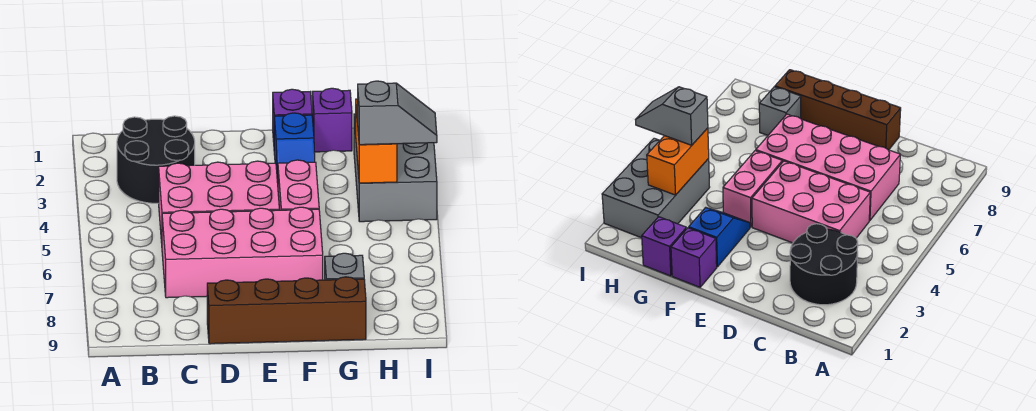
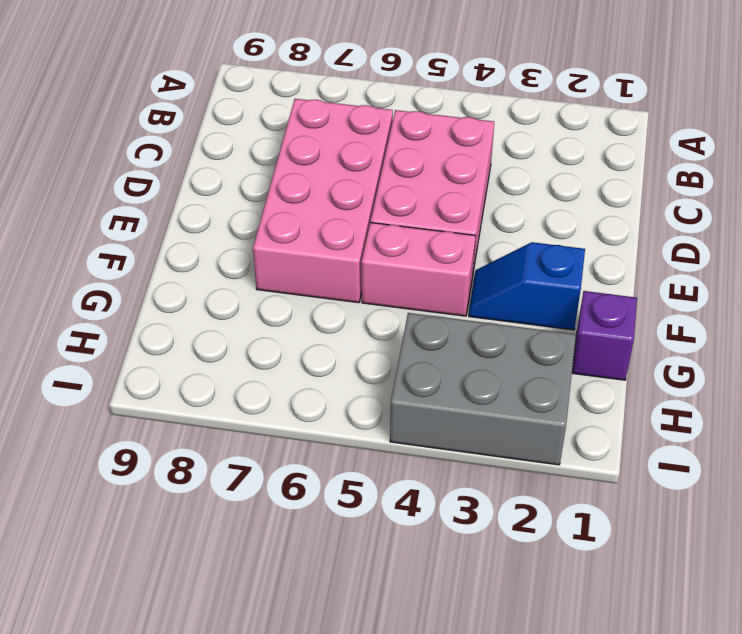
none -> black round brick B2:C3 level 1
none -> brown brick D9:G9 level 1
none -> purple brick F1 level 1

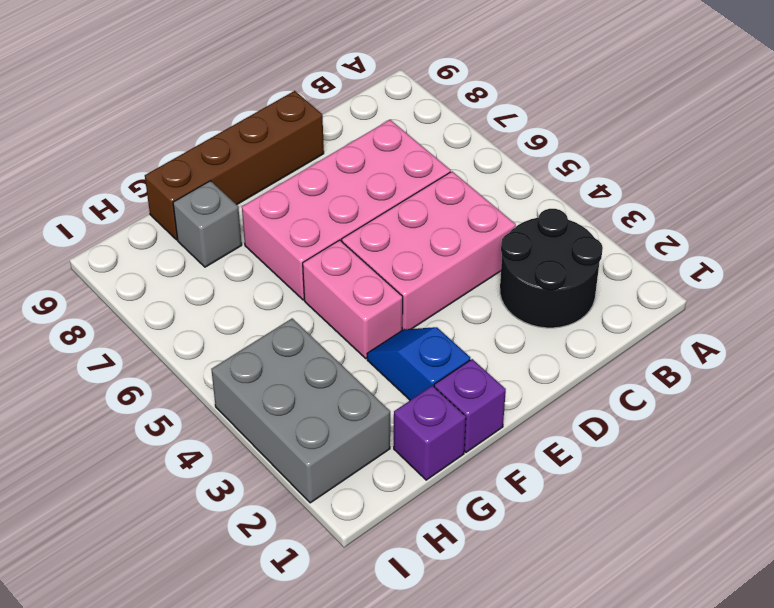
none -> orange brick H3:H4 level 2
none -> grey slope H4:I4 level 3 top H

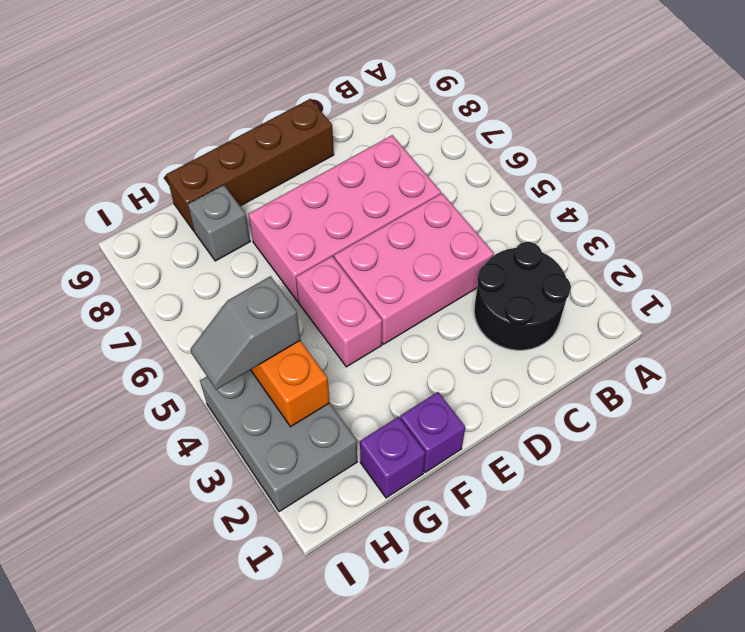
none -> blue slope F2:F3 level 1 top 2

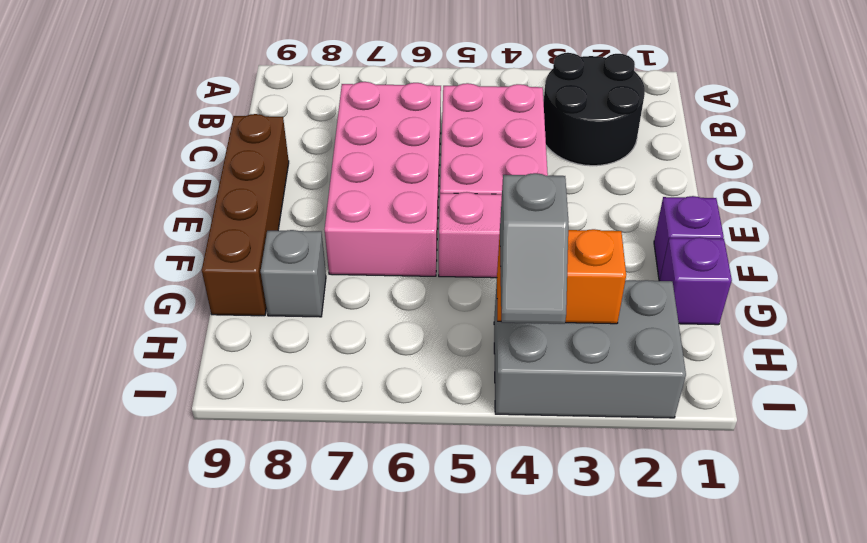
none -> blue slope F2:F3 level 1 top 2

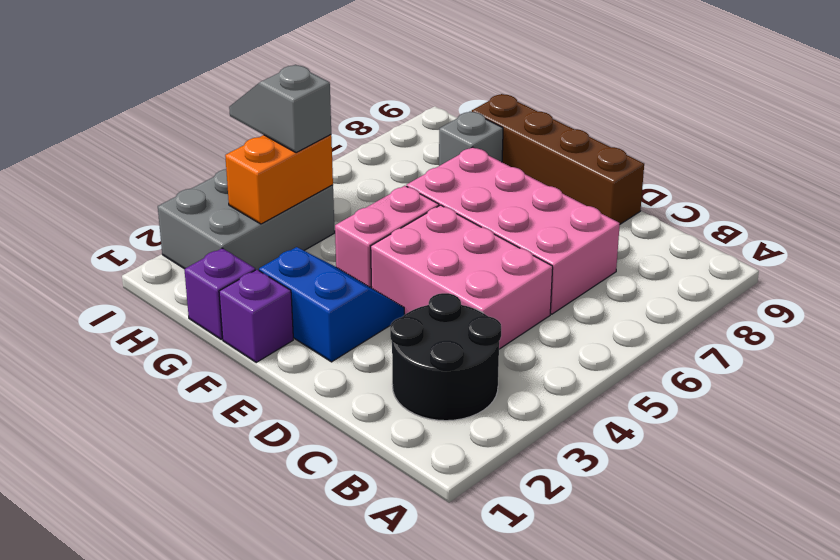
blue slope E2:F3 level 1 top 2 -> blue slope F2:F3 level 1 top 2

